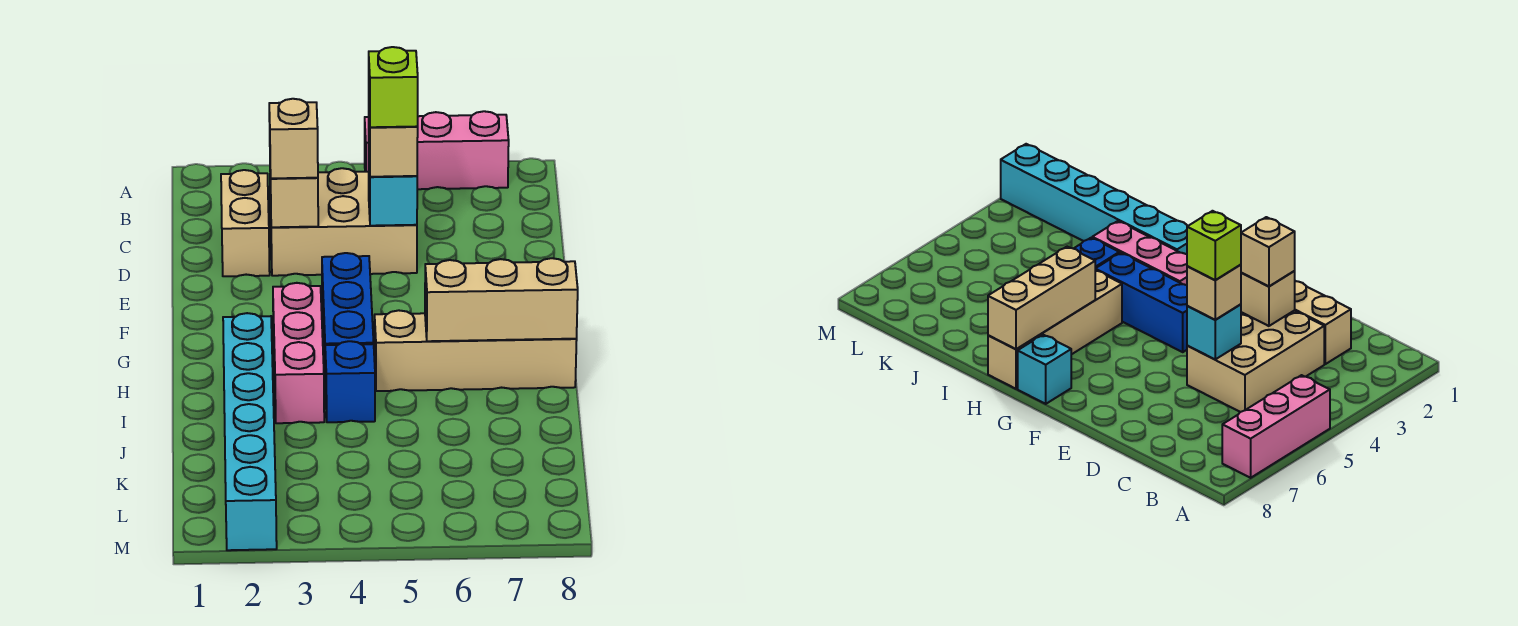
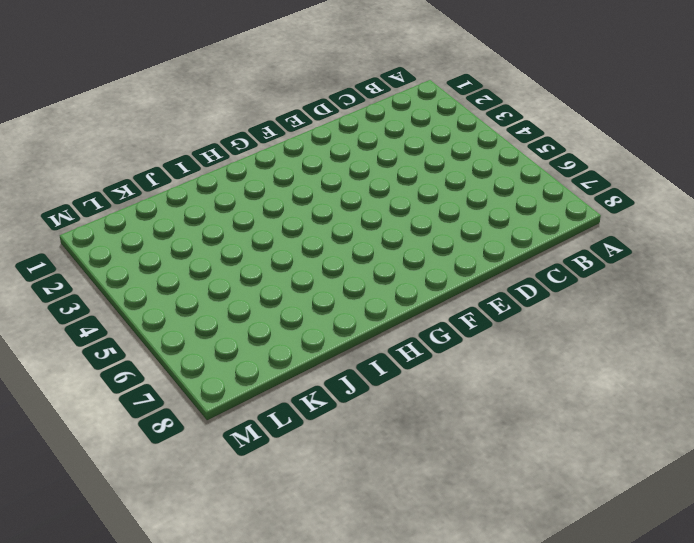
none -> pink brick A5:A7 level 1
none -> tan brick C2:D2 level 1
none -> tan brick C3:D5 level 1

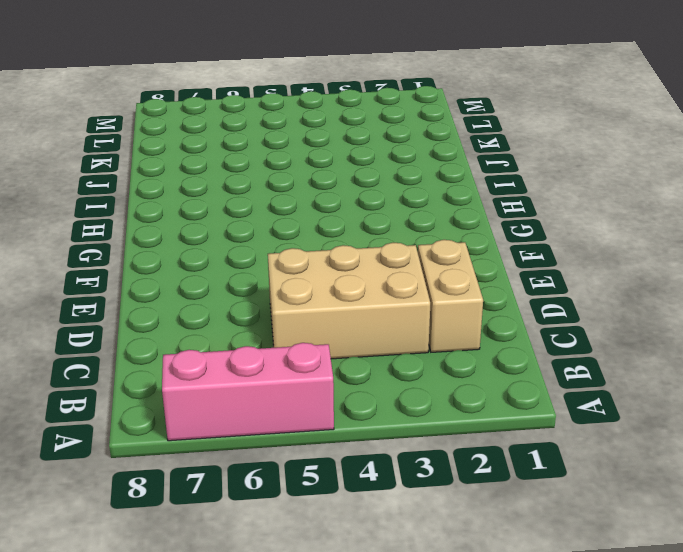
none -> blue brick F4:H4 level 1
none -> pink brick G3:I3 level 1
none -> cyan brick G8 level 1

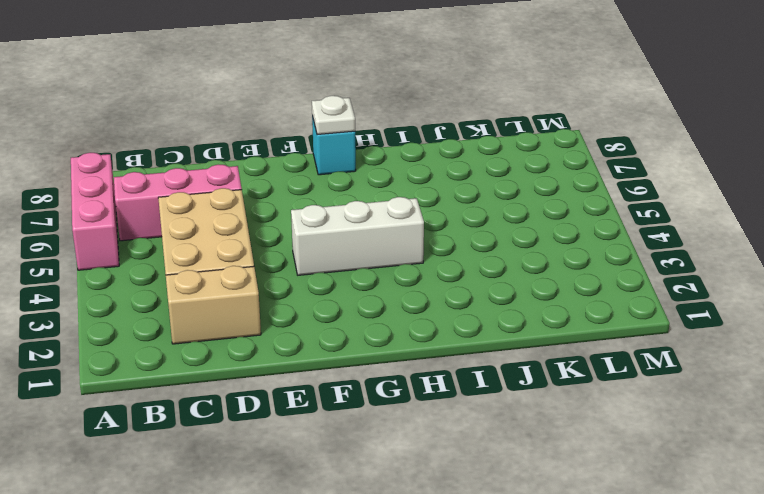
pink brick B6:D6 level 1 -> pink brick G3:I3 level 1
white brick F4:H4 level 1 -> blue brick F4:H4 level 1
white plate G8 level 2 -> none
none -> cyan brick H2:M2 level 1
none -> tan brick H5:H8 level 1
none -> blue brick I4 level 1

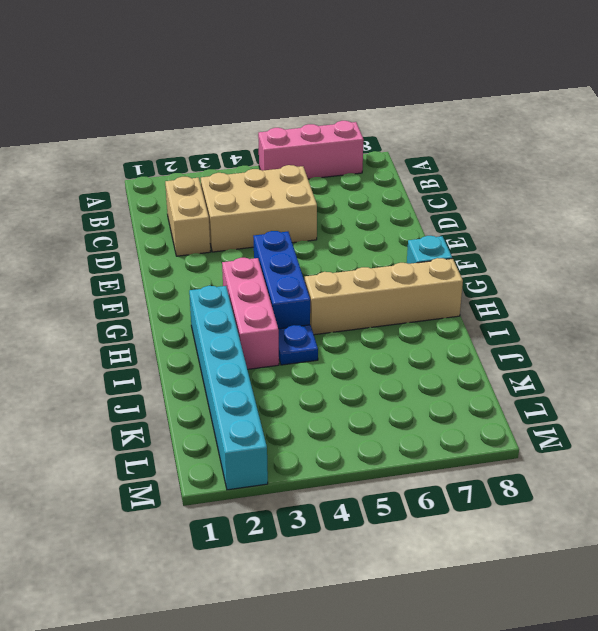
blue plate I4 level 1 -> blue brick I4 level 1
none -> tan brick D3 level 2
none -> cyan brick D5 level 2
none -> tan brick H6:H8 level 2

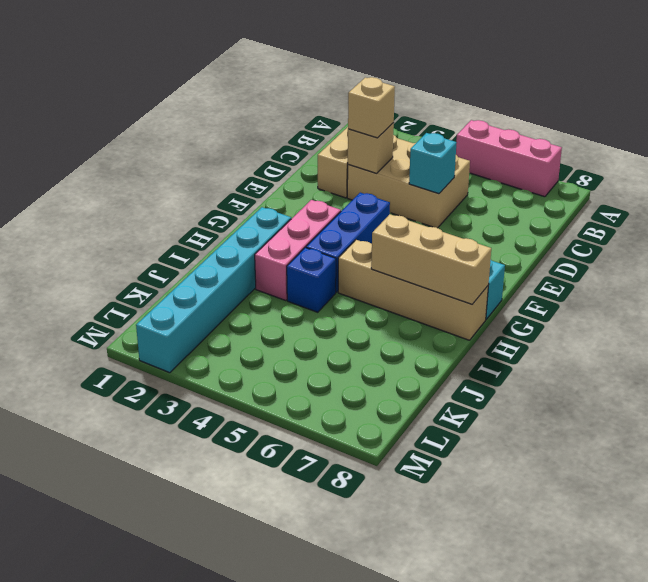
none -> tan brick D5 level 3
none -> lime brick D5 level 4

